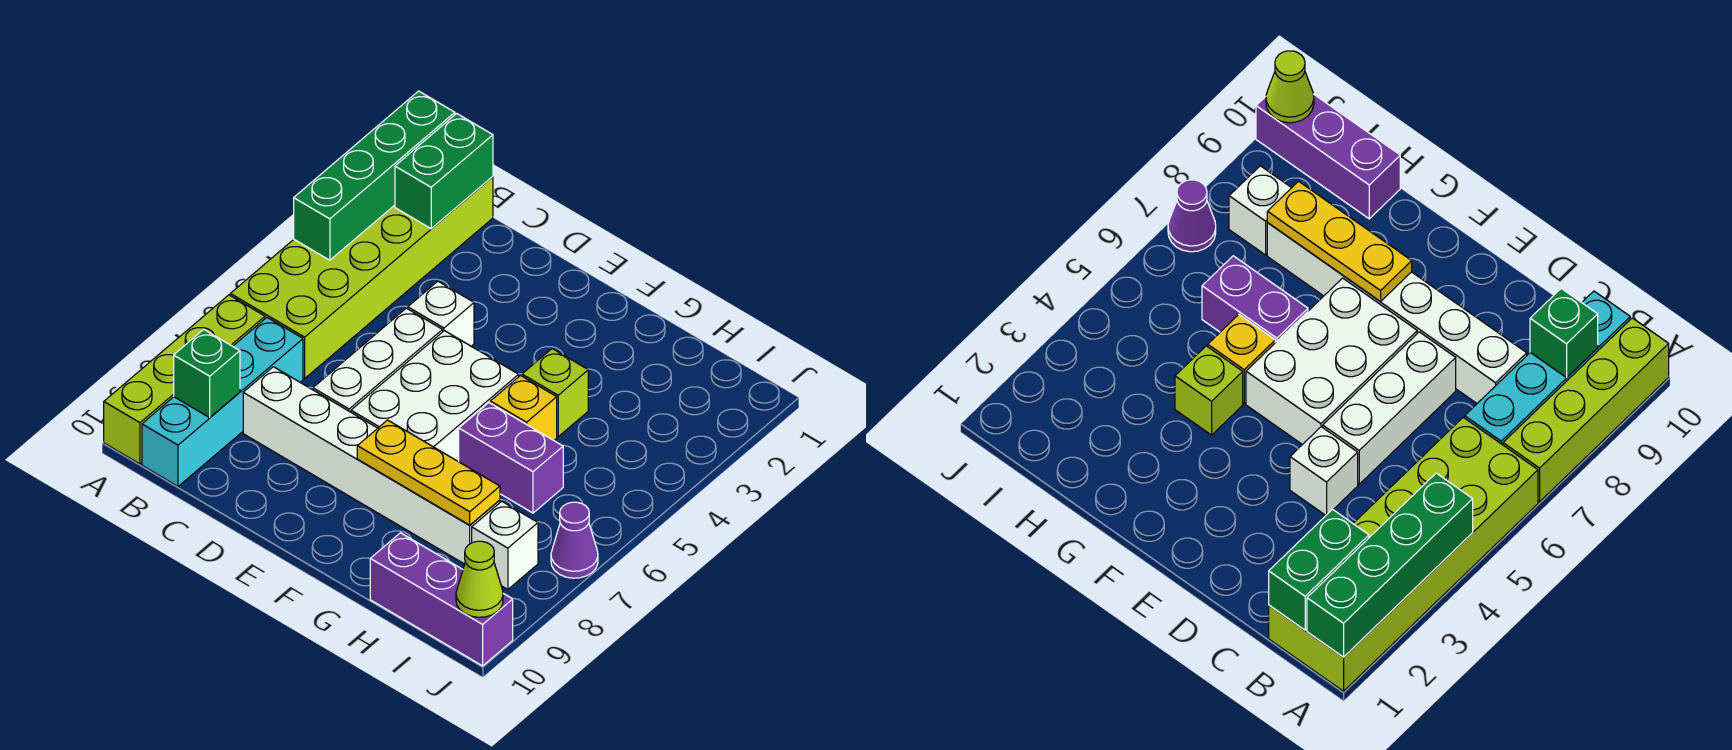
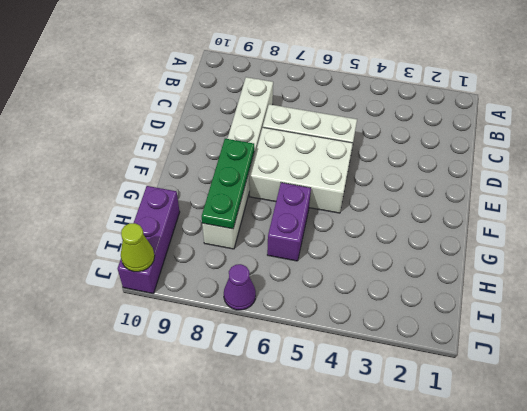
green plate F8:H8 level 2 -> yellow plate F8:H8 level 2
none -> lime brick A1:B6 level 1
none -> lime brick A7:A10 level 1
none -> cyan brick B7:B10 level 1

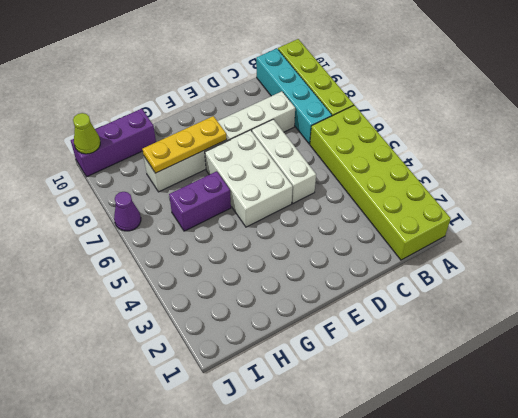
none -> white brick D4 level 1
none -> lime brick G4 level 1
none -> yellow brick G5 level 1

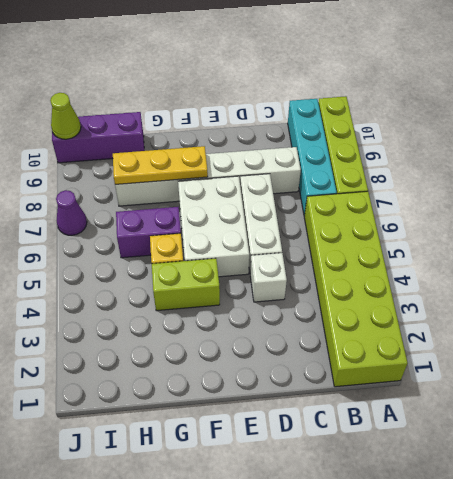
lime brick F4:G4 level 1 -> lime brick G4 level 1
none -> white brick I8 level 1
none -> green brick A1:A4 level 2
none -> green brick B1:B2 level 2

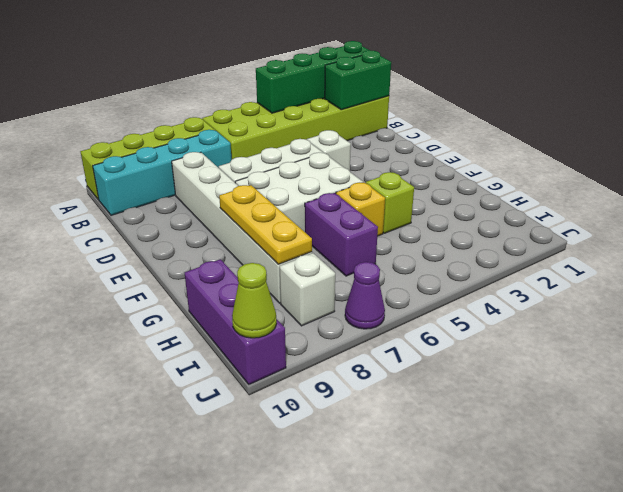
none -> green brick B9 level 2

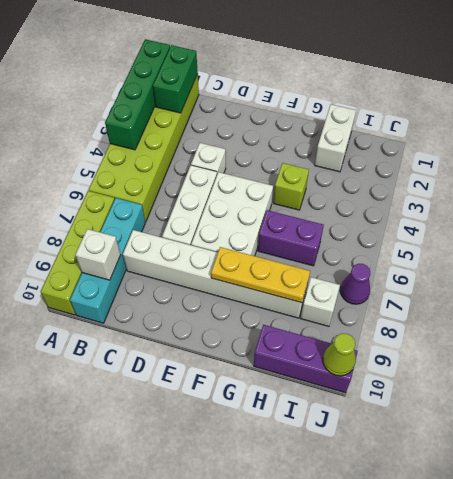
white brick B9 level 2 -> green brick B9 level 2
white brick H1:H2 level 1 -> none
none -> yellow brick G5 level 1

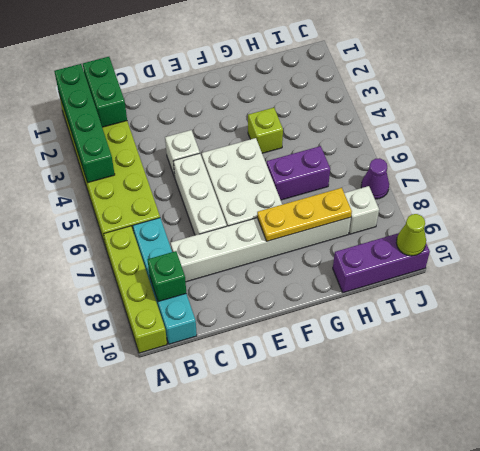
none -> yellow brick G5 level 1

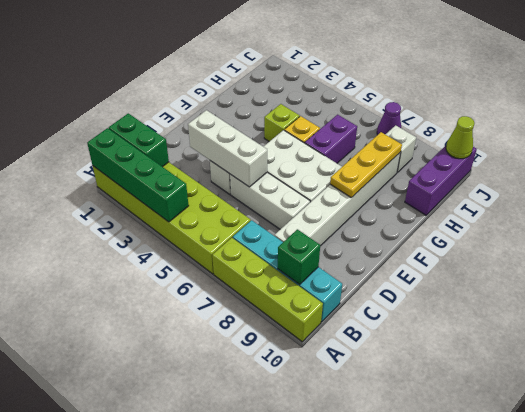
white brick D3:D5 level 2 -> none

